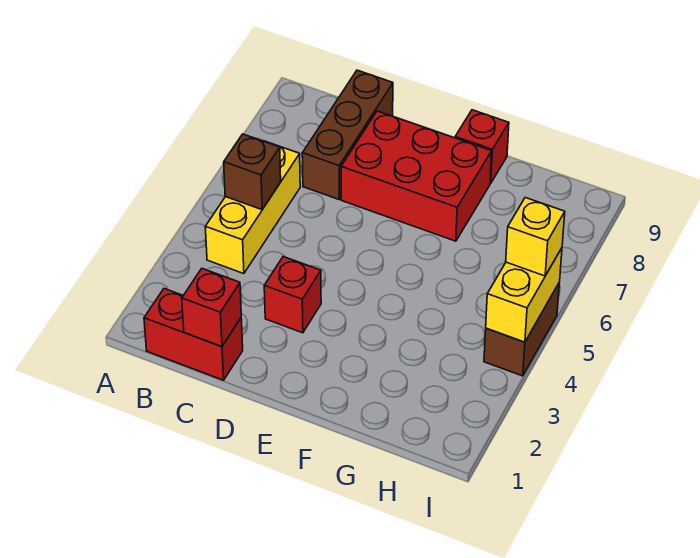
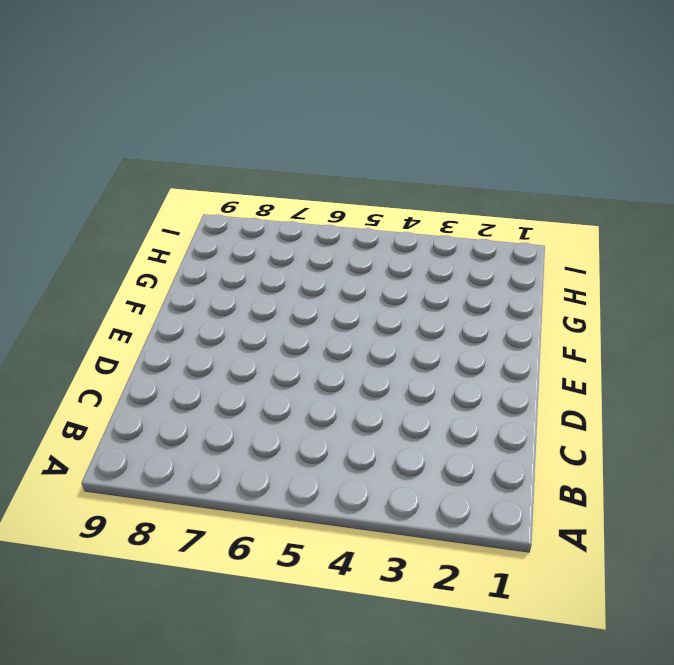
none -> red brick B1:C1 level 1
none -> yellow brick B4:B6 level 1

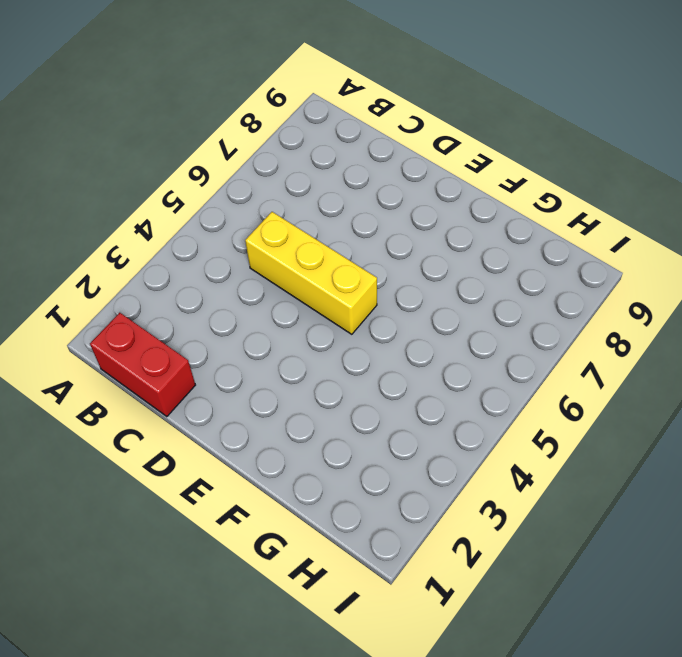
yellow brick C5:E5 level 1 -> yellow brick B4:B6 level 1
none -> brown brick C7:C9 level 1
none -> red brick D3 level 1

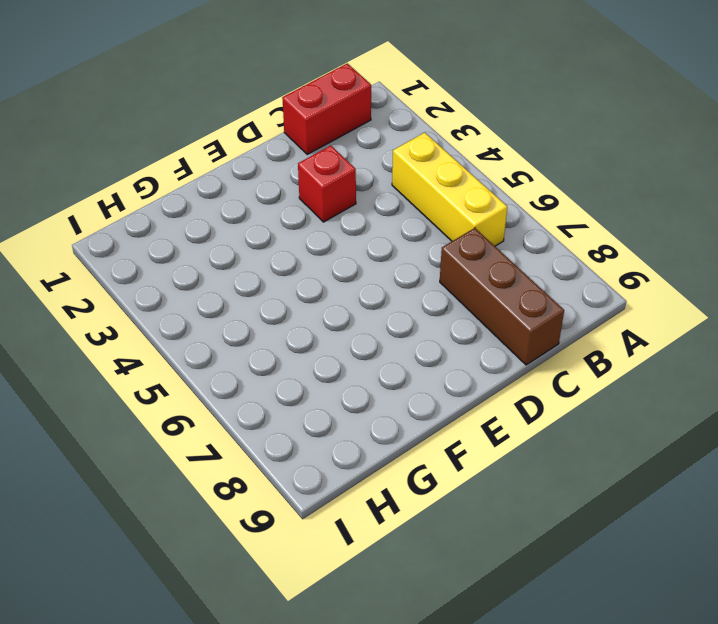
none -> red brick D7:F8 level 1
none -> red brick F9 level 1

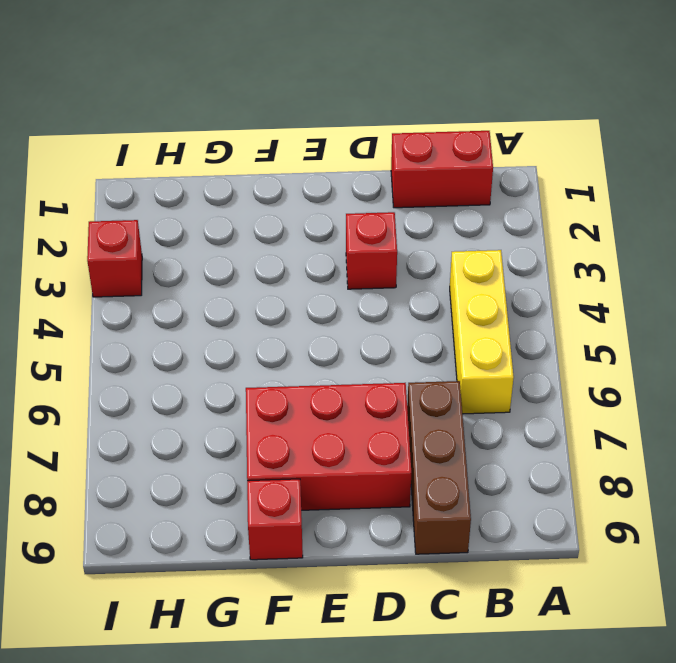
red brick I3 level 1 -> red brick C1 level 2
none -> brown brick I4:I5 level 1
none -> brown brick B5 level 2

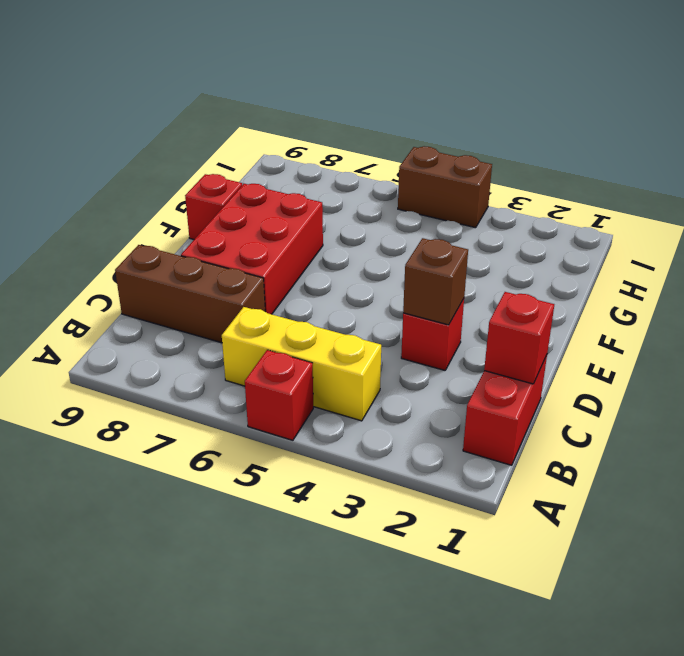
red brick A5 level 1 -> none
brown brick D3 level 2 -> brown brick B5 level 2
none -> yellow brick I4:I5 level 2
none -> yellow brick I5 level 3

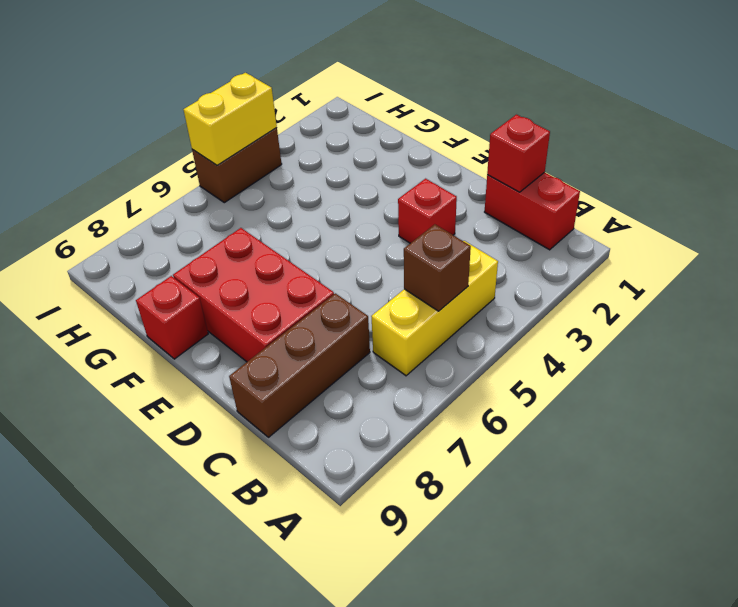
none -> yellow brick I5 level 3

